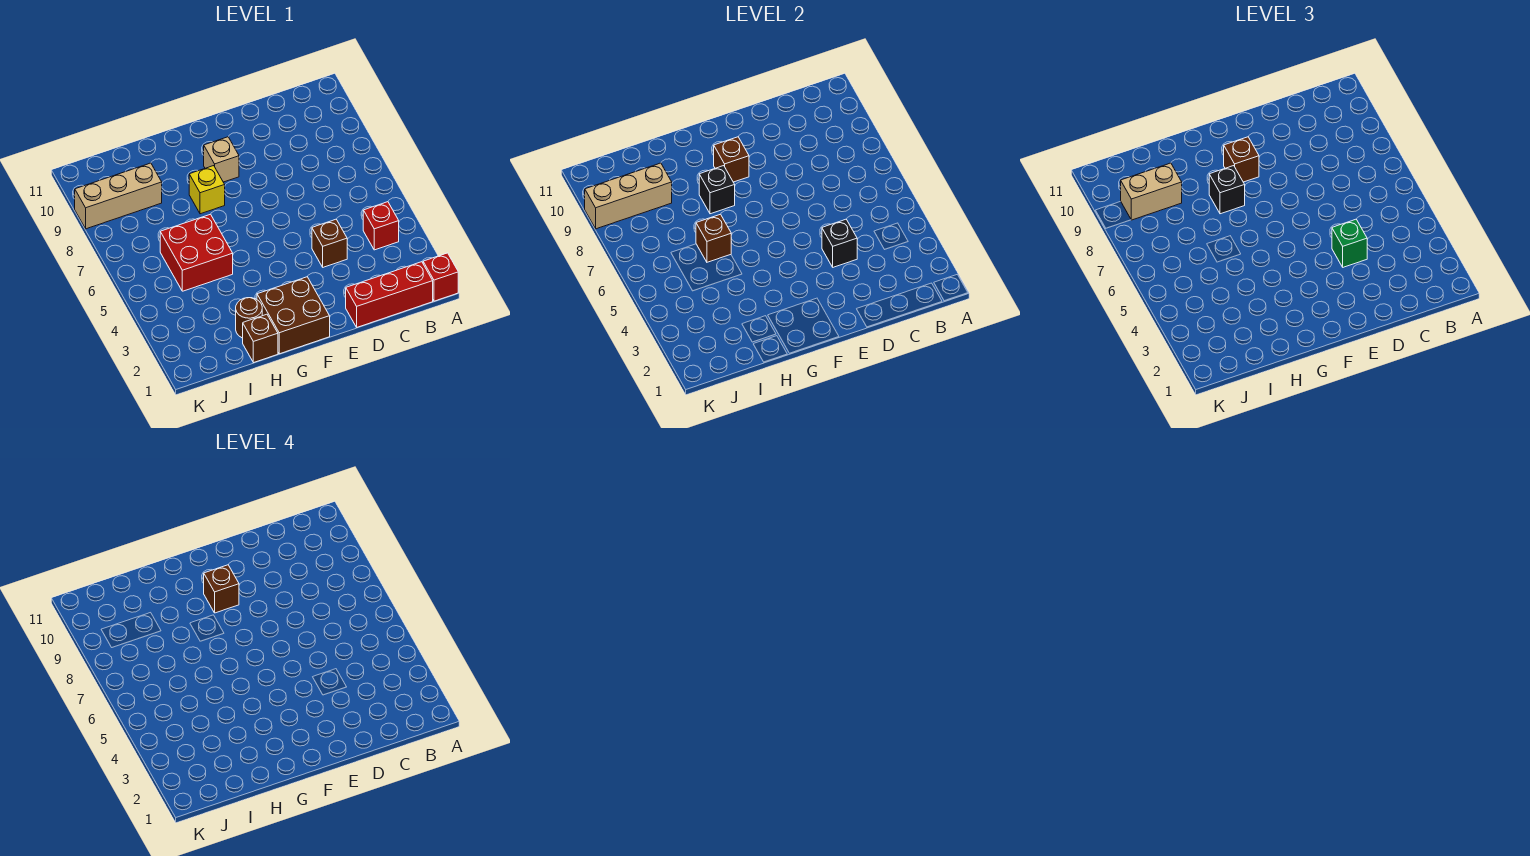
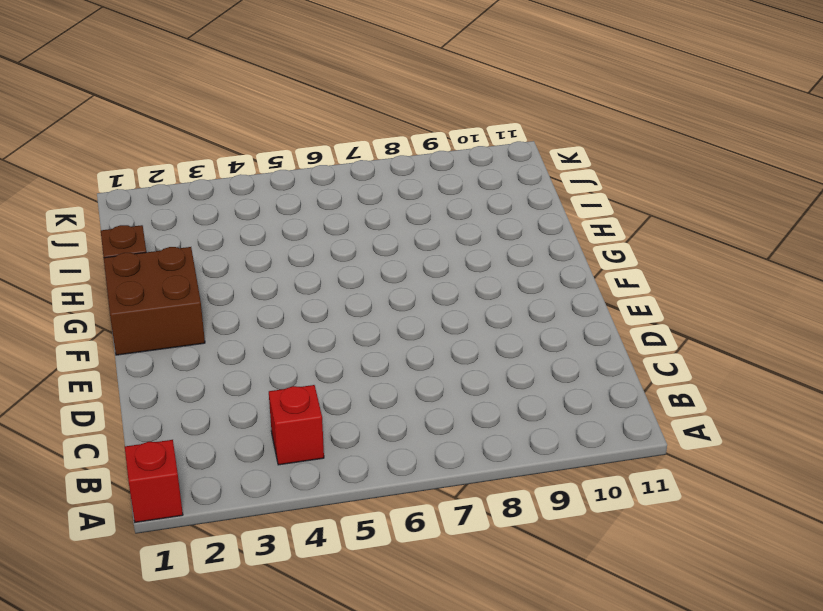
none -> red brick B1:D1 level 1
none -> brown brick D4 level 1
none -> tan brick F9 level 1

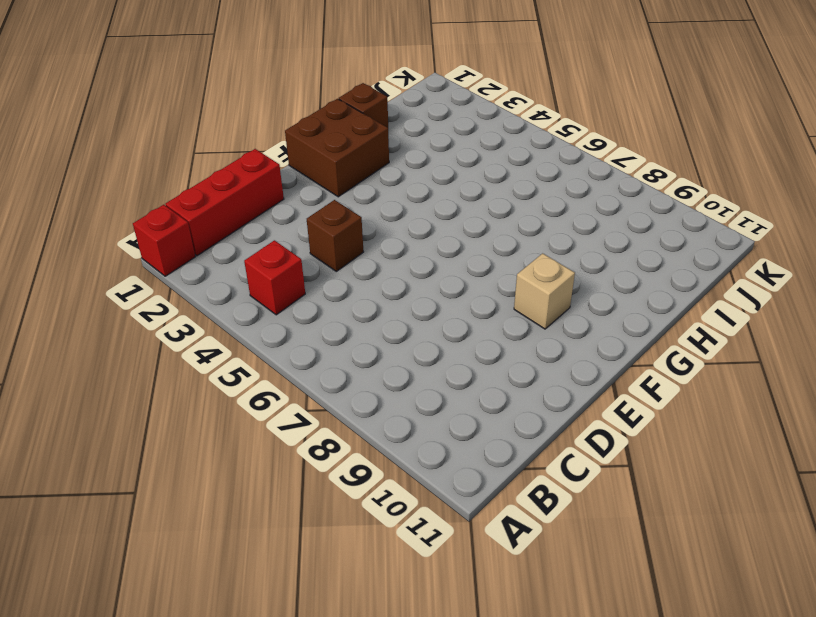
none -> yellow brick G8 level 1
none -> brown round brick H2 level 1
none -> red brick H5:I6 level 1

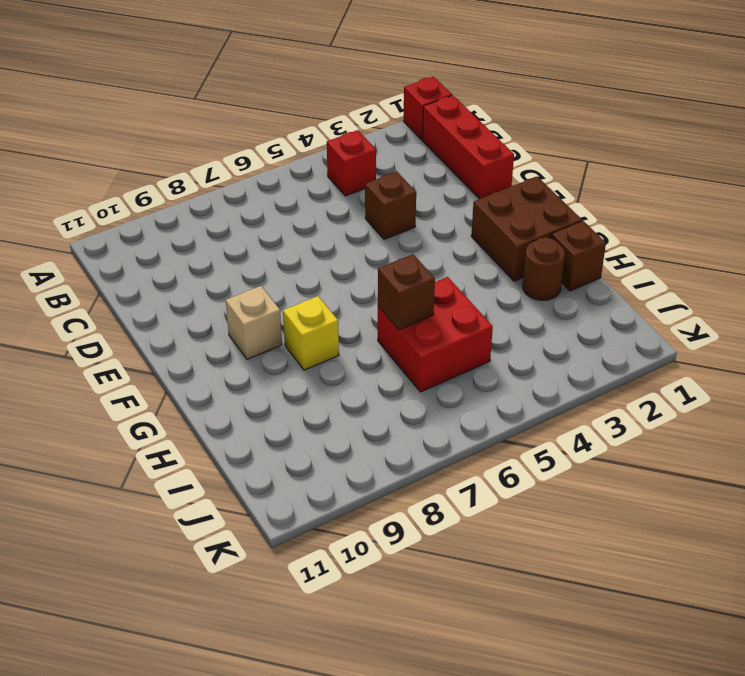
none -> tan brick I9:K9 level 1
none -> black brick D4 level 2
none -> brown brick F9 level 2

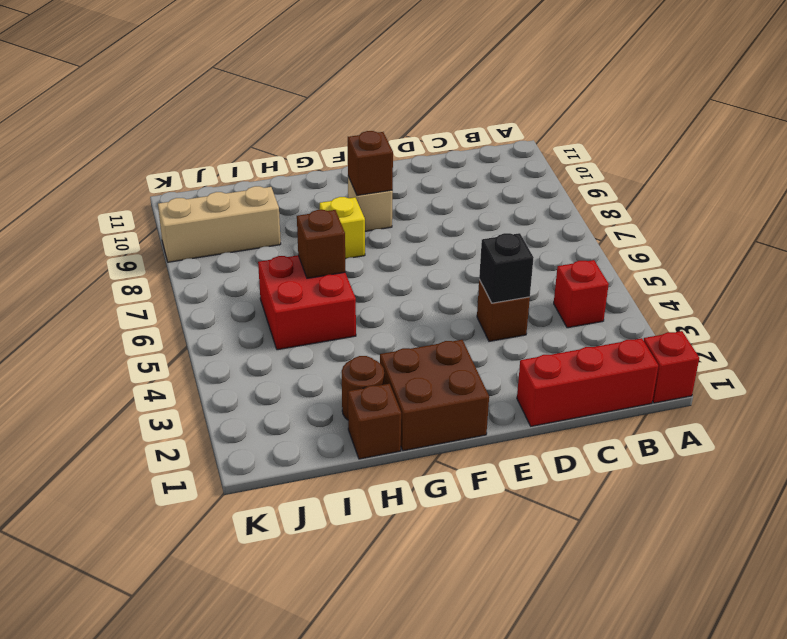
none -> black brick G8 level 2
none -> tan brick I9:K9 level 2
none -> green brick D4 level 3

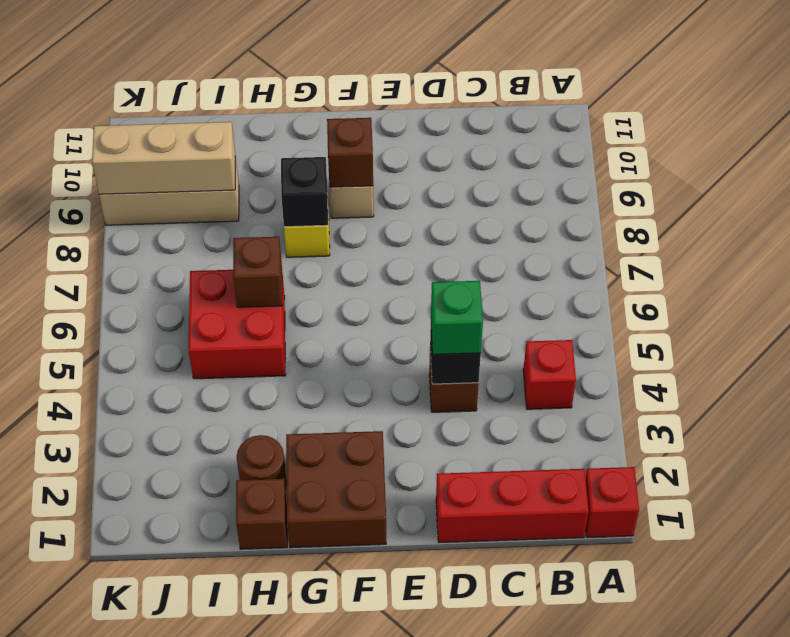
none -> brown brick F9 level 3
none -> black brick G8 level 3
none -> tan brick I9:J9 level 3

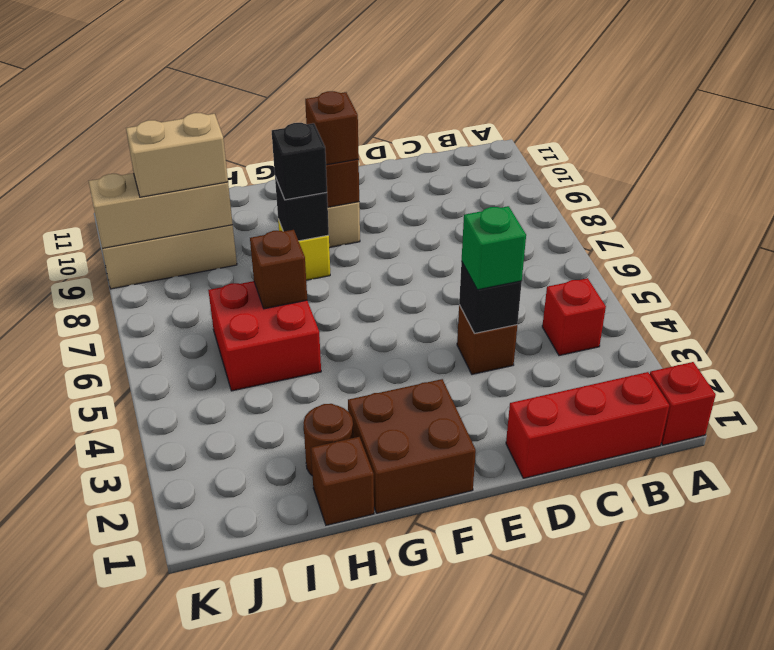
none -> brown brick F9 level 4

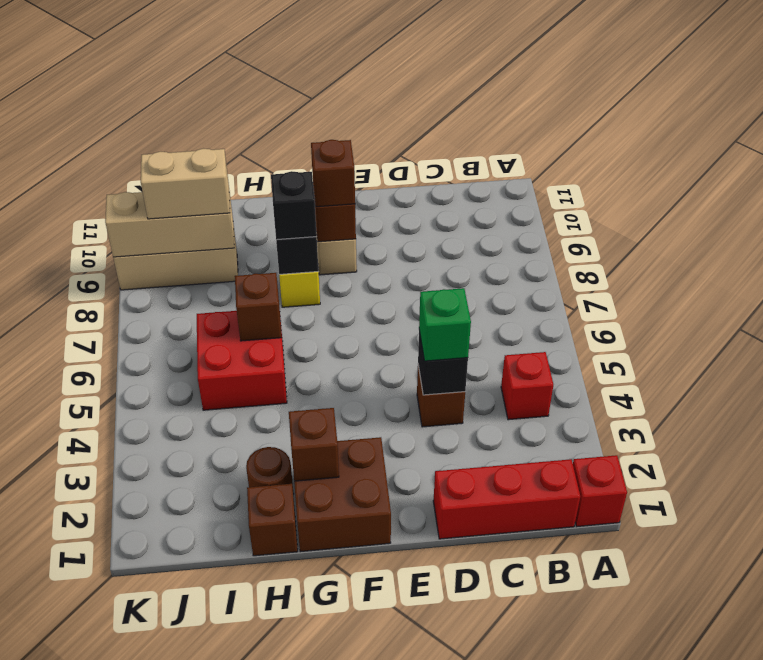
brown brick G2 level 2 -> brown brick F9 level 4

